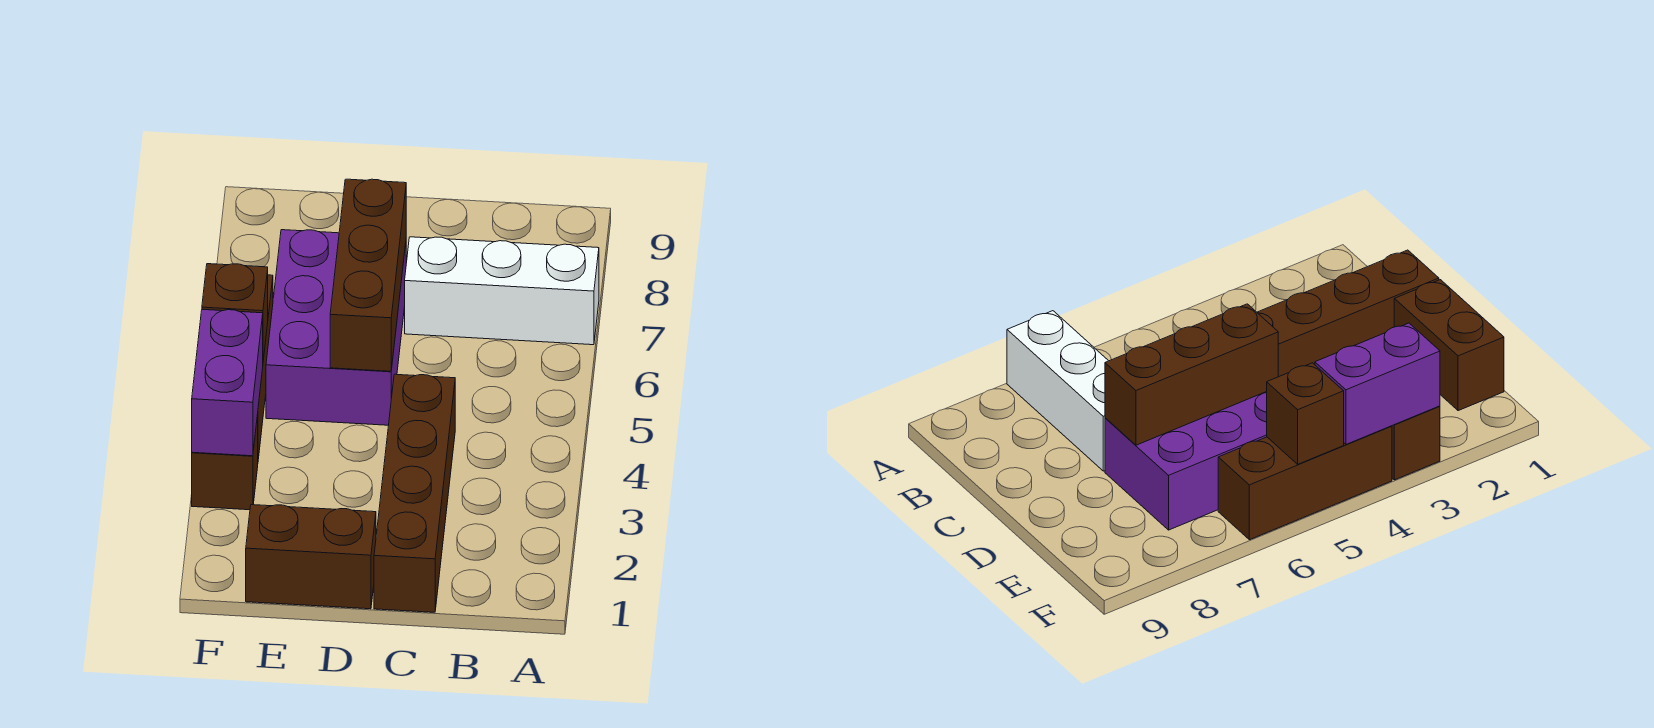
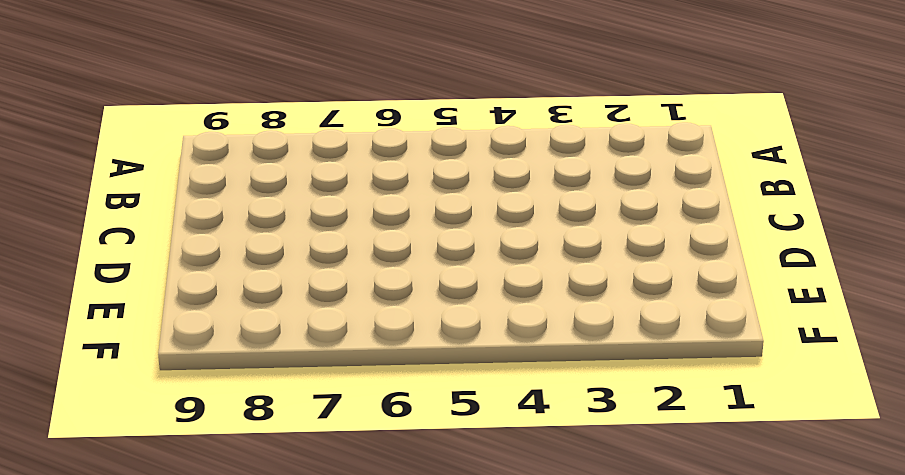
none -> white brick A7:C7 level 1
none -> brown brick C1:C4 level 1

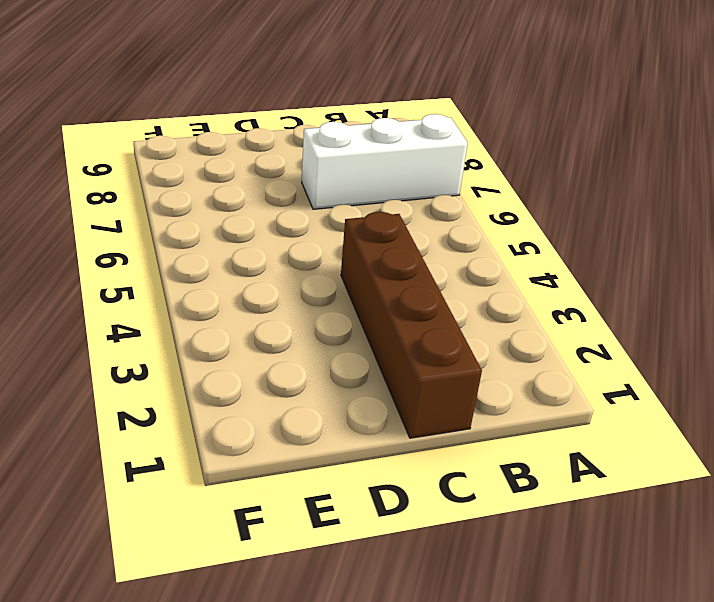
none -> brown brick D1:E1 level 1
none -> purple brick D5:E7 level 1

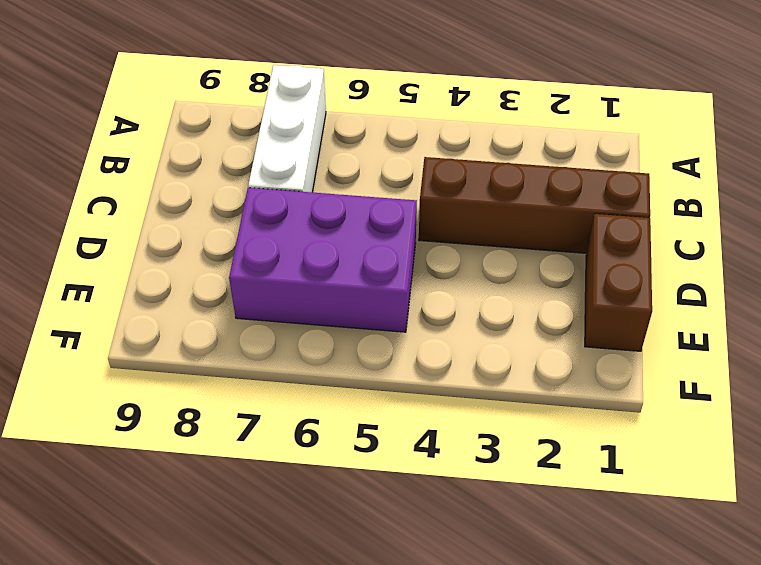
none -> brown brick F3 level 1
none -> brown brick F4:F6 level 1

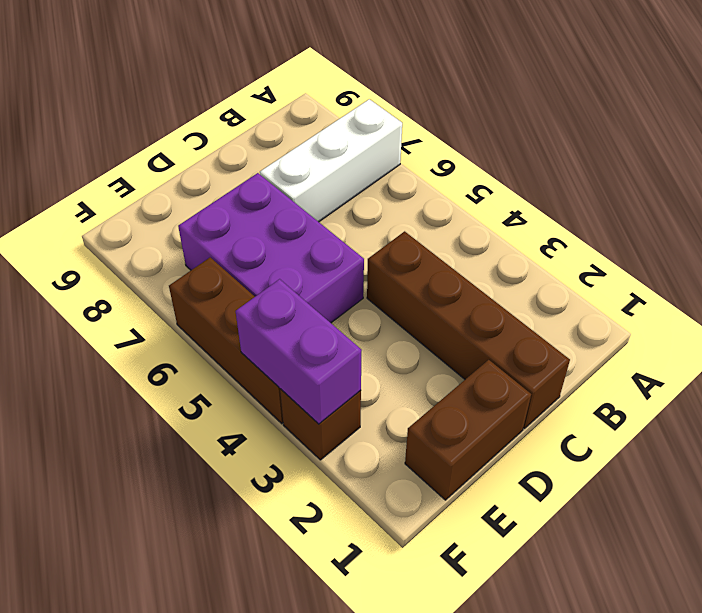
none -> brown brick D5:D7 level 2
none -> brown brick F5 level 2

